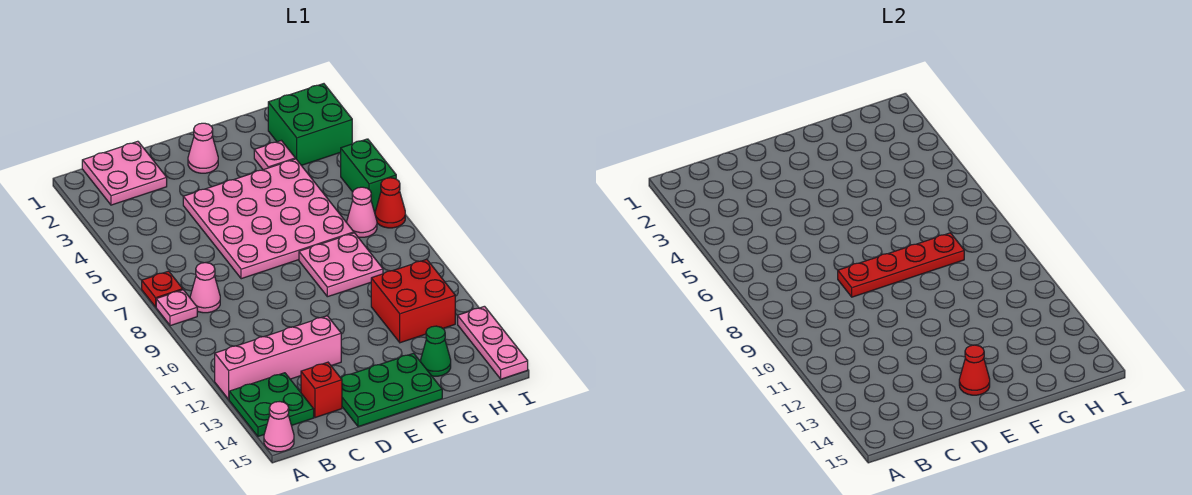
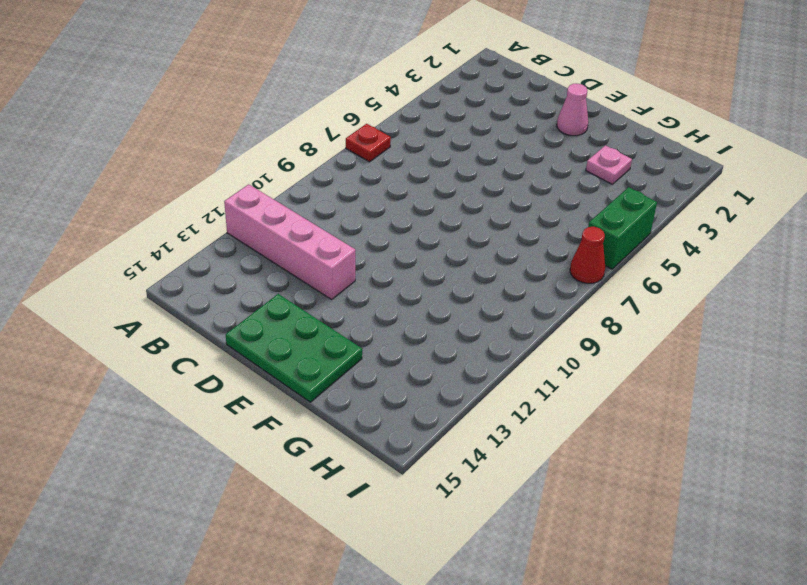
none -> pink plate A8 level 1
none -> green plate A13:B14 level 1
none -> pink cone A15 level 1

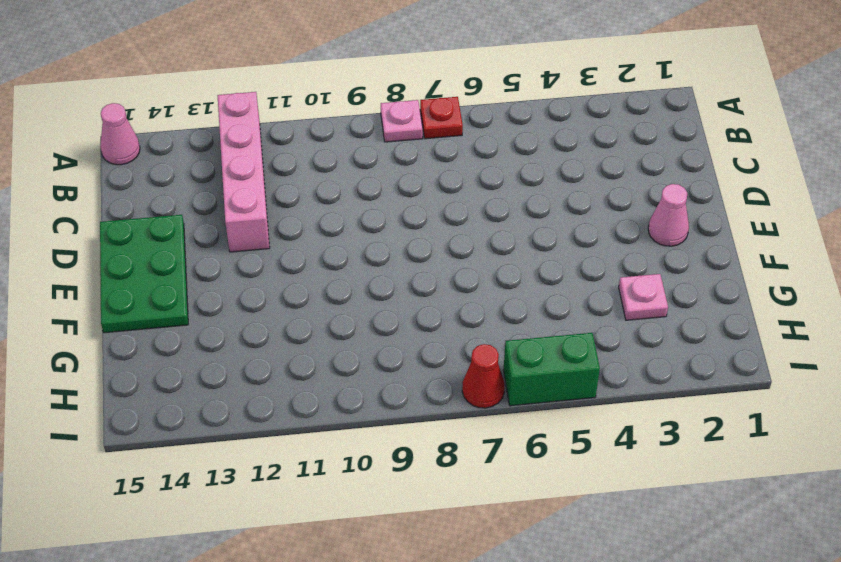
none -> green plate A13:B14 level 1
none -> pink plate B1:C2 level 1
none -> pink cone B8 level 1

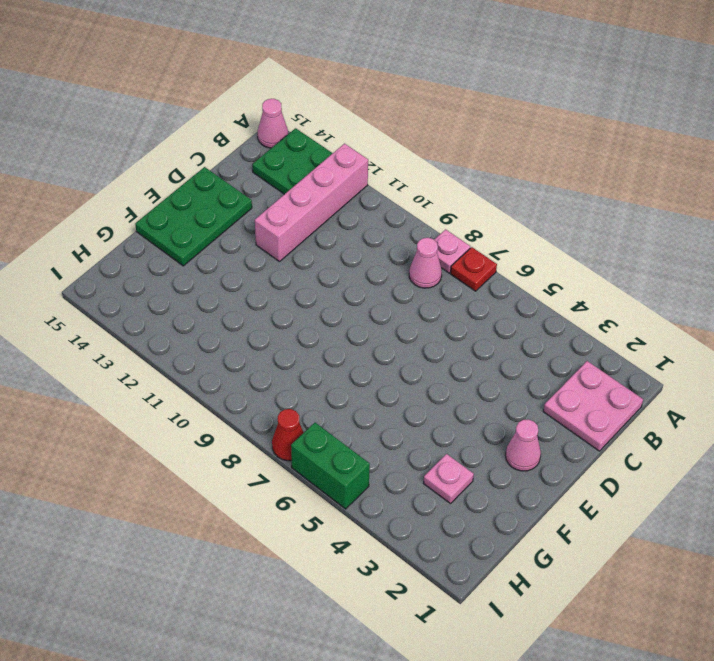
none -> red brick C14 level 1
none -> pink plate D4:G7 level 1
none -> pink plate F8:G9 level 1

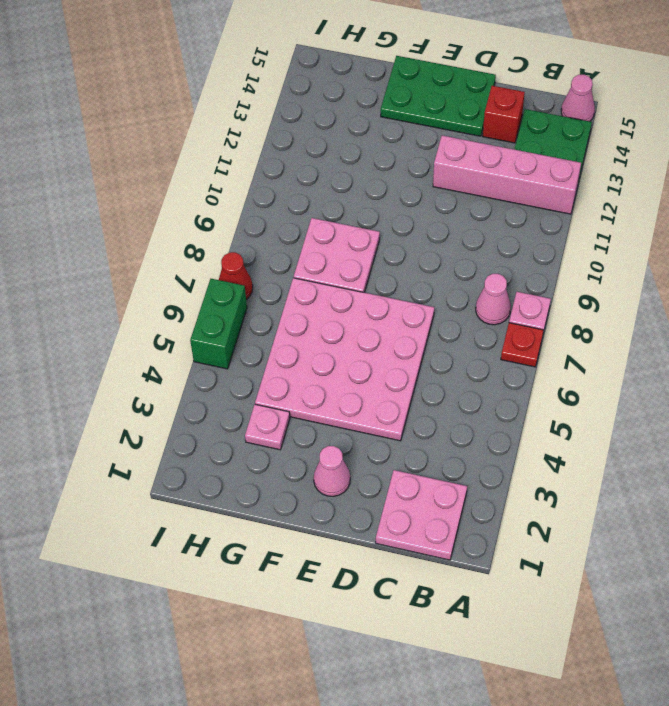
none -> red brick G11:H12 level 1
none -> green cone G14 level 1
none -> green brick H2:I3 level 1

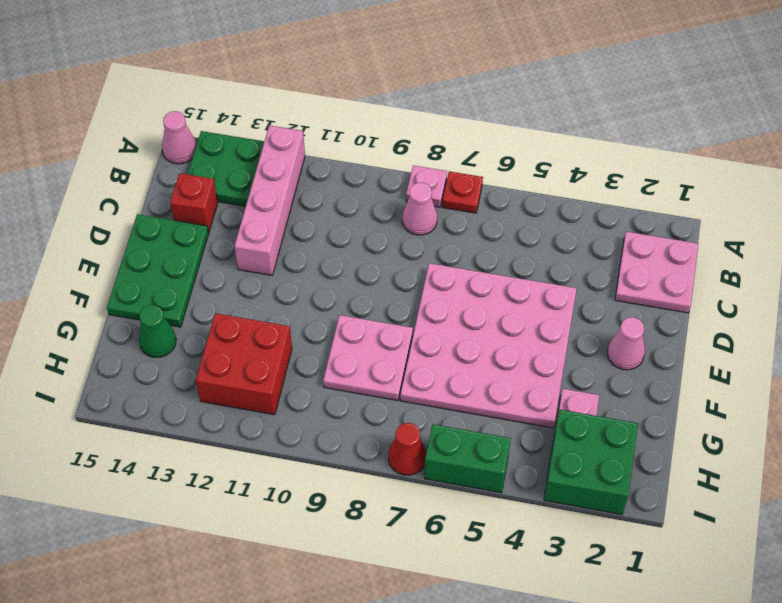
none -> pink cone H7 level 1
none -> pink plate I13:I15 level 1
none -> red plate D8:G8 level 2

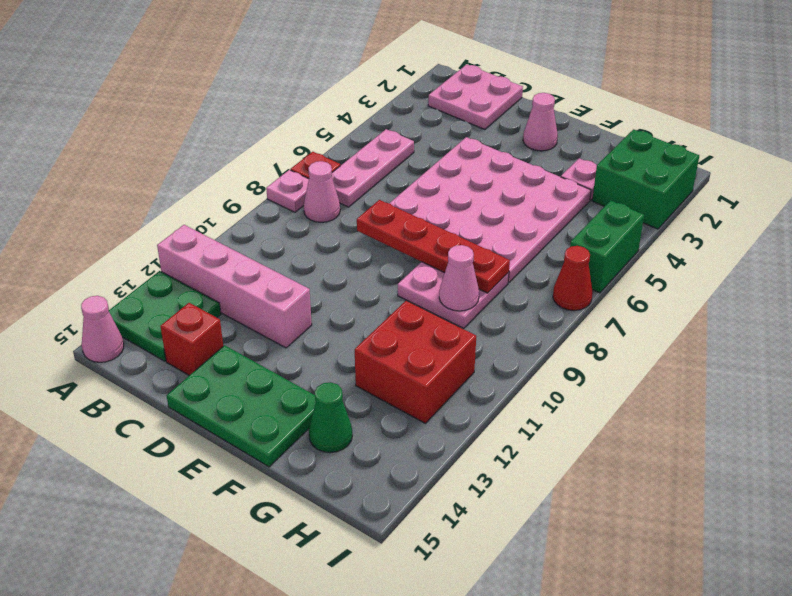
pink plate B5:B7 level 1 -> pink plate I13:I15 level 1
pink cone G9 level 2 -> pink cone H7 level 1
none -> red cone E14 level 2

